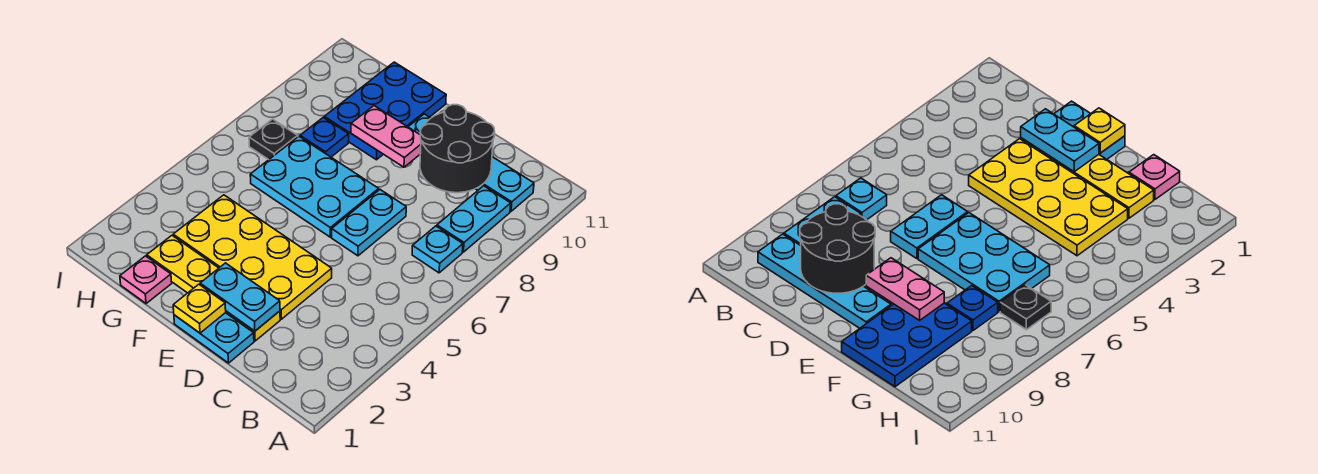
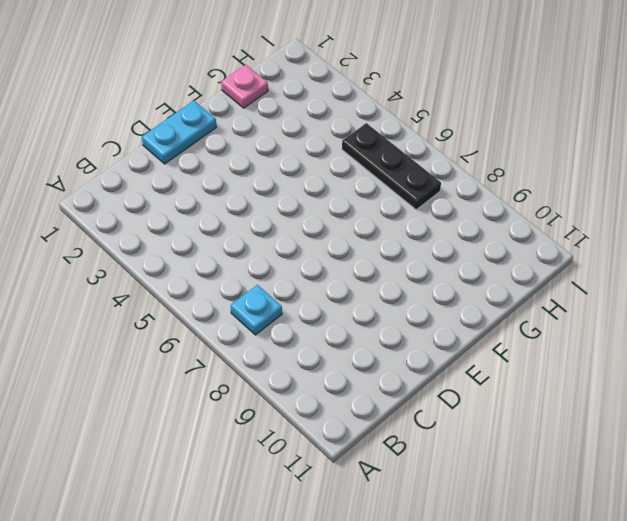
black plate H5:H7 level 1 -> black plate H7 level 1
none -> cyan plate B8:B9 level 1
none -> cyan plate B10:E10 level 1
none -> yellow plate D2:G2 level 1

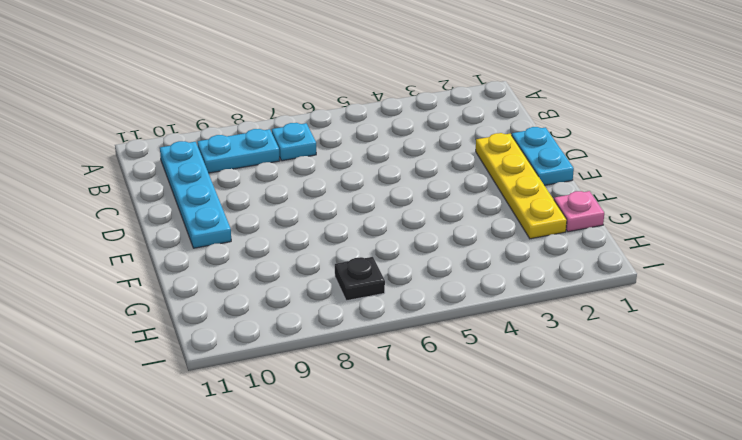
none -> yellow plate D3:G4 level 1
none -> cyan plate D6:D7 level 1
none -> cyan plate E6:G7 level 1

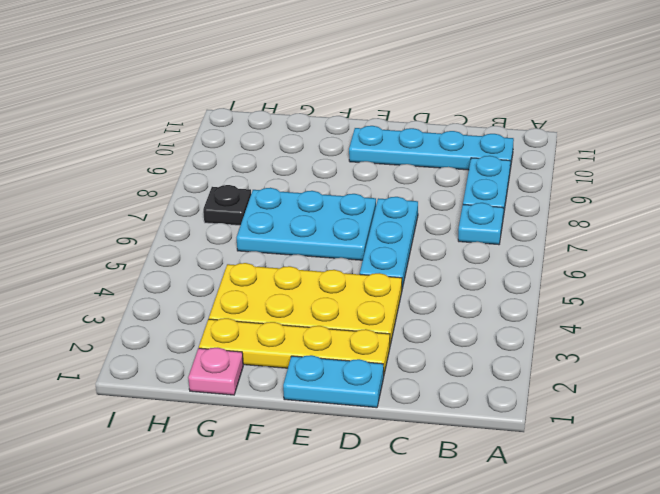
cyan plate D5:D7 level 1 -> cyan plate D6:D7 level 1
none -> blue plate F9:G11 level 1
none -> blue plate G8 level 1
none -> black round brick C9:D10 level 2

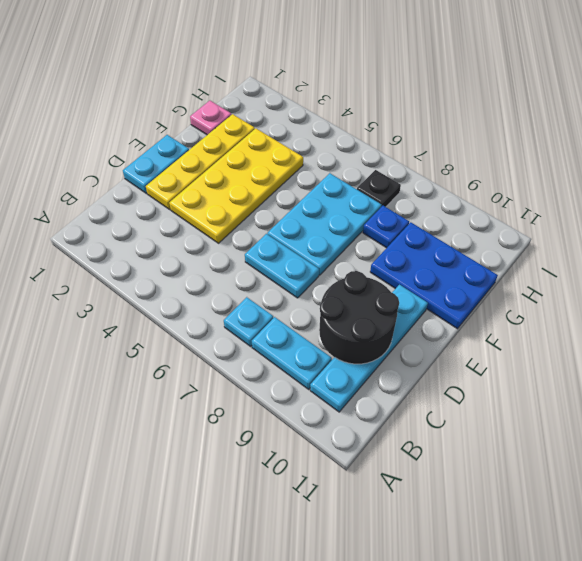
none -> cyan plate D2:E2 level 2
none -> yellow plate E1 level 2
none -> pink plate E9:F9 level 2

